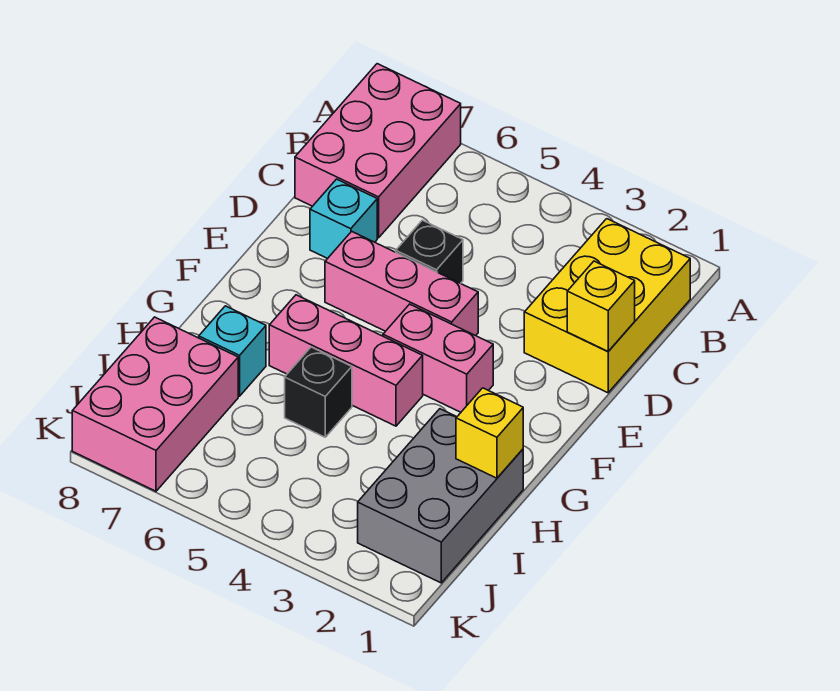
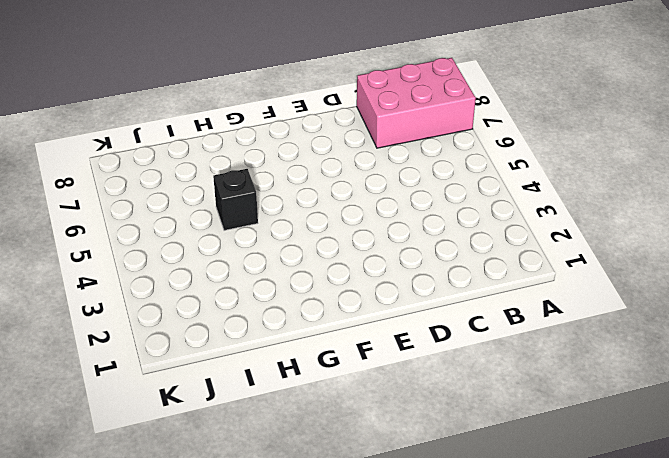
none -> yellow brick B1:D2 level 1
none -> black brick D5 level 1
none -> cyan brick D7 level 1

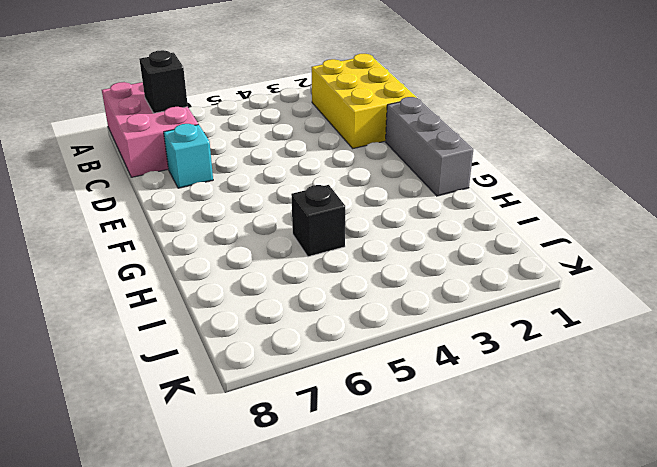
black brick B7 level 2 -> black brick D5 level 1
grey brick E1:G1 level 1 -> none
none -> pink brick E4:E6 level 1
none -> pink brick F3:F4 level 1
none -> pink brick G4:G6 level 1

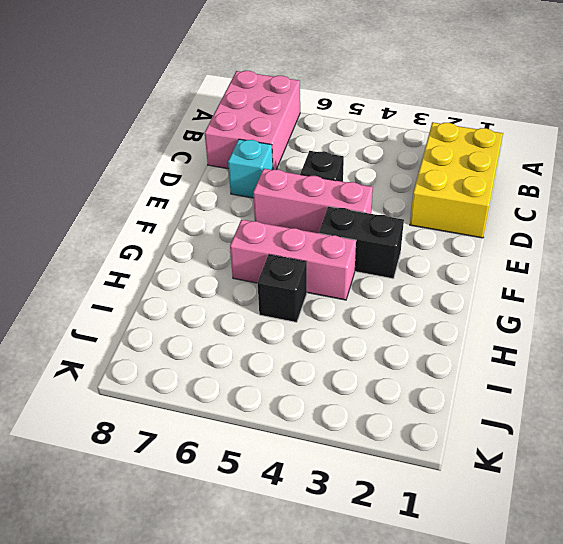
black brick F3:F4 level 1 -> pink brick F3:F4 level 1
none -> grey brick H1:J2 level 1
none -> cyan brick H7 level 1
none -> pink brick I7:K8 level 1

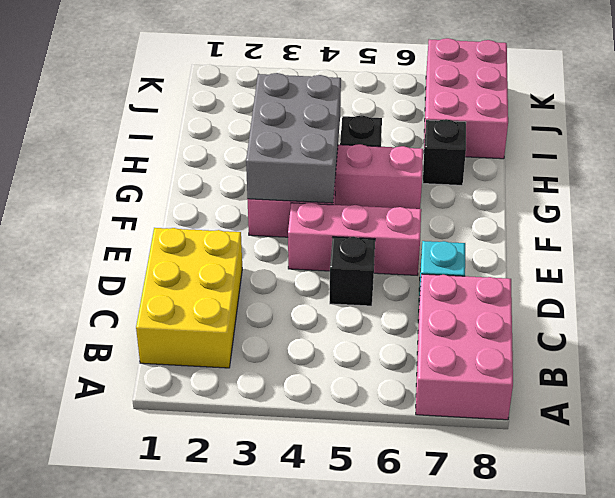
grey brick F3:H4 level 2 -> grey brick H1:J2 level 1
black brick H7 level 1 -> cyan brick H7 level 1
none -> yellow brick D1 level 2
none -> yellow brick H1 level 2

